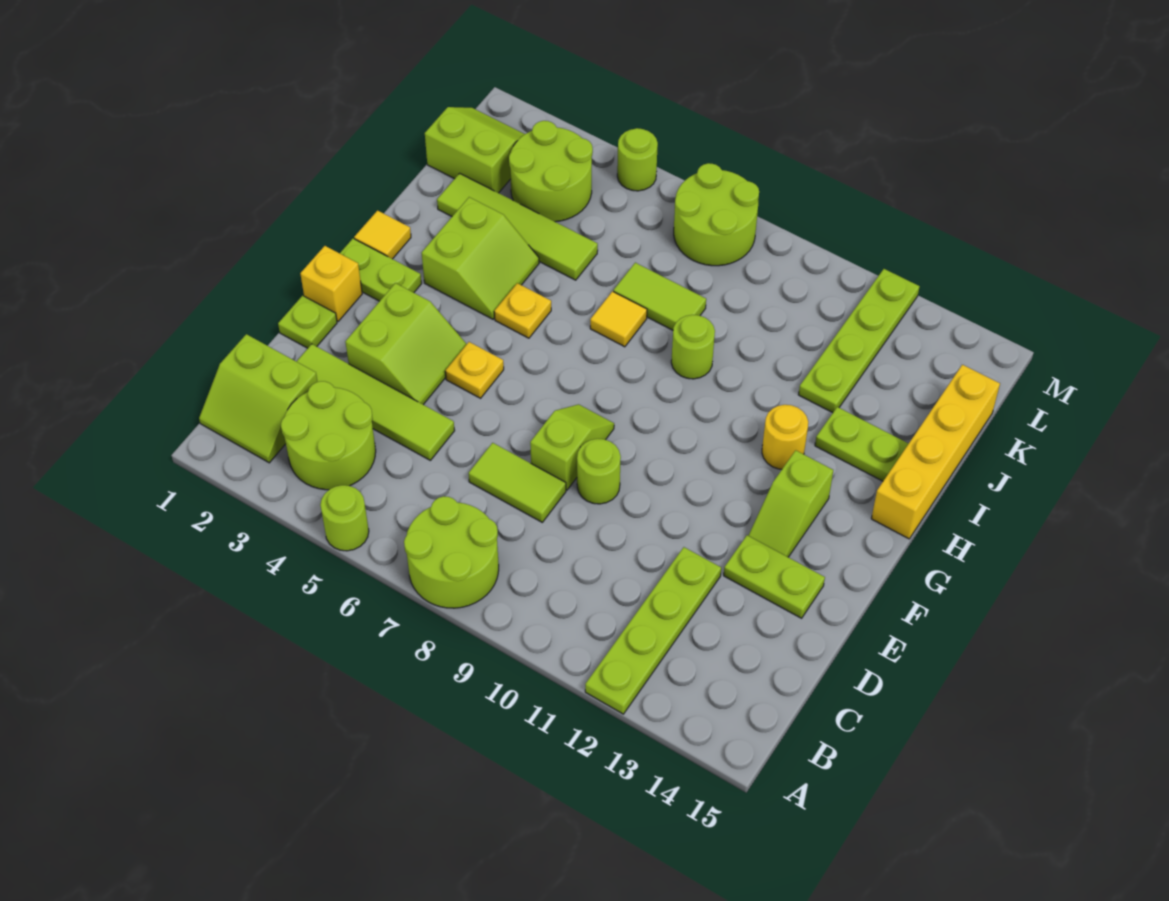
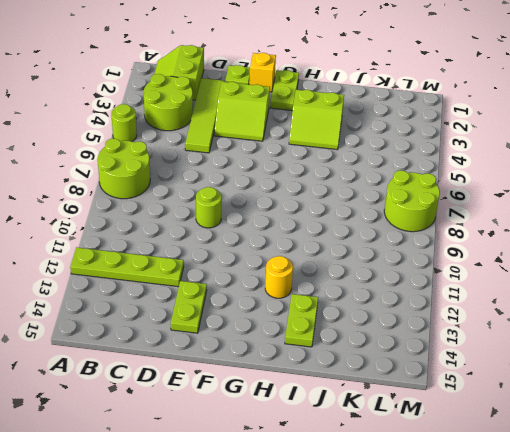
none -> lime tile D7:D8 level 1
none -> lime slope E8:F8 level 1 top E
none -> yellow plate F5 level 1
none -> lime slope F13:G13 level 1 top G

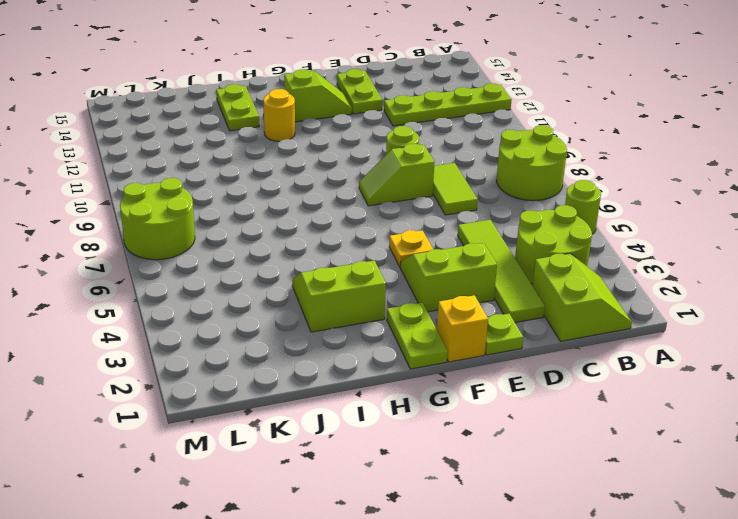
none -> yellow tile H1 level 1
none -> yellow plate H5 level 1
none -> yellow brick H15:K15 level 1
none -> yellow tile I7 level 1

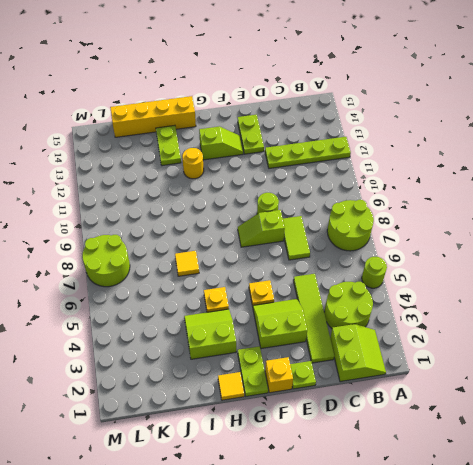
none -> lime round brick I9 level 1
none -> lime tile J2:J5 level 1
none -> lime tile J7:J8 level 1
none -> lime plate J12:M12 level 1

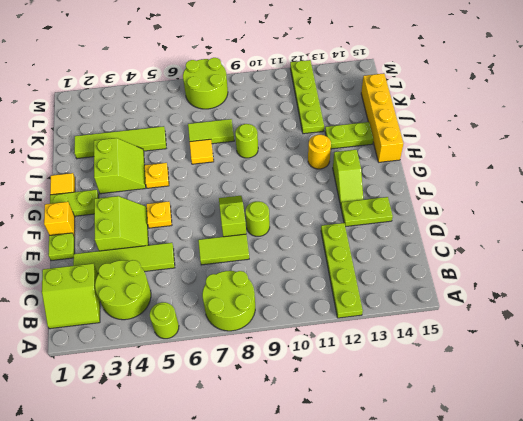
none -> lime slope K1:L2 level 1 top K
none -> lime round brick K3:L4 level 1
none -> lime round brick M5 level 1

